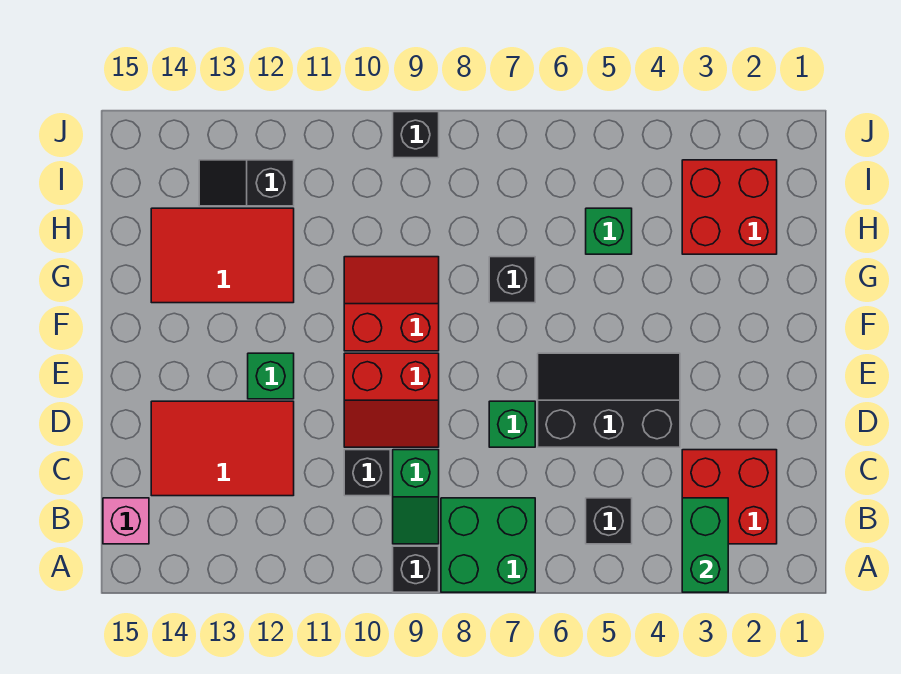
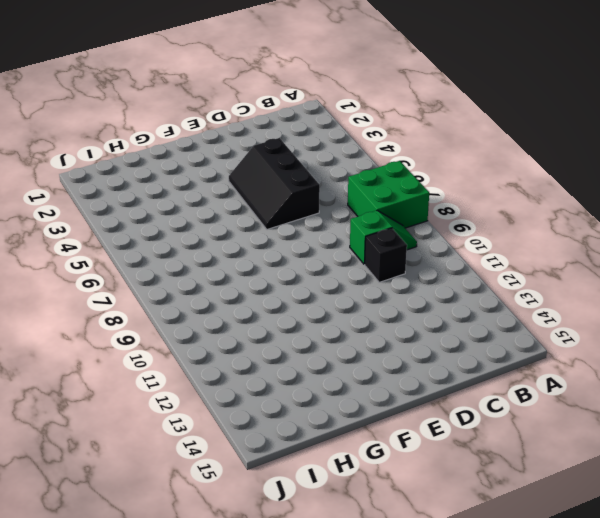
none -> black brick A9 level 1
none -> red brick B2:C3 level 1
none -> black brick B5 level 1

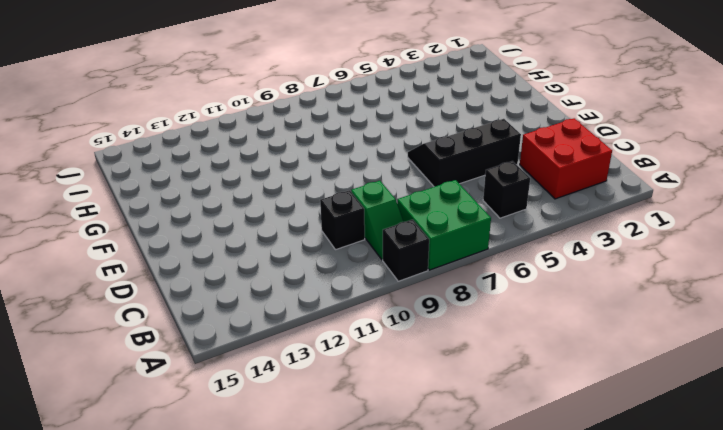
none -> pink brick B15 level 1
none -> red tile C12:D14 level 1
none -> green brick D7 level 1

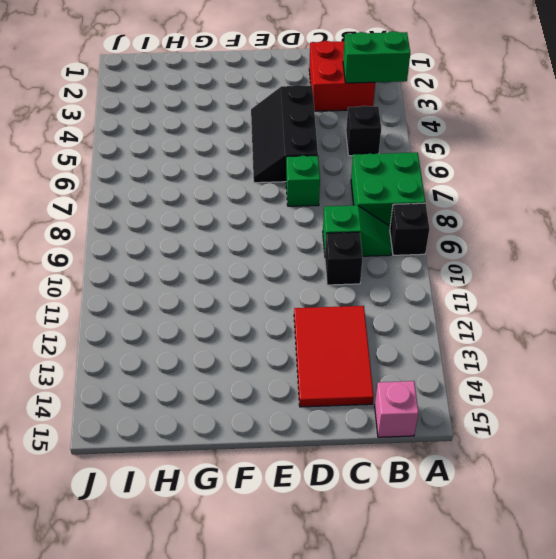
none -> red slope D9:E10 level 1 top E
none -> green brick E12 level 1
none -> red slope F9:G10 level 1 top F

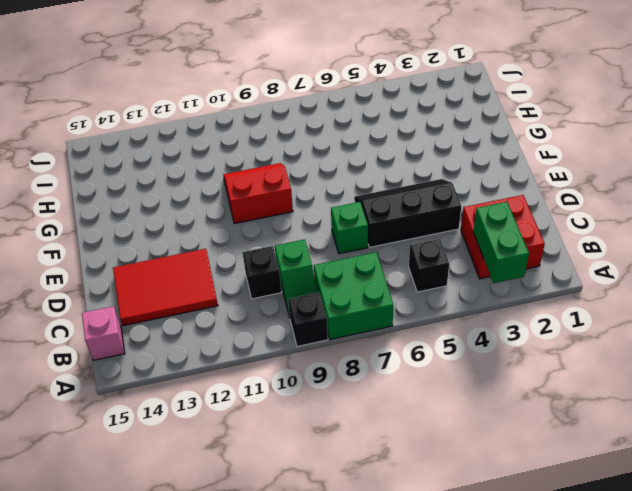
none -> red slope D9:E10 level 1 top E
none -> green brick E12 level 1
none -> black brick G7 level 1

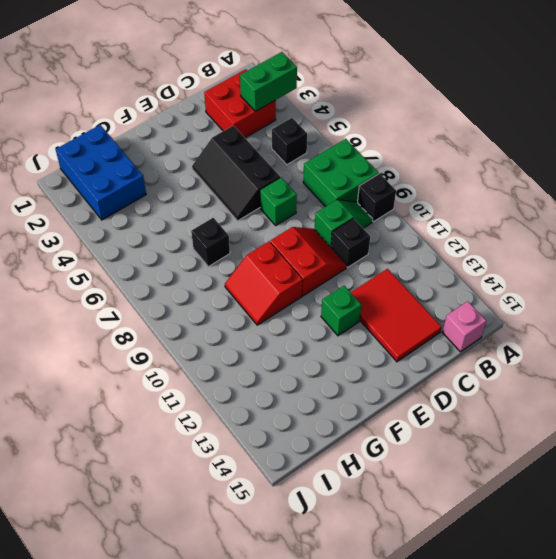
blue brick H1:I3 level 1 -> red brick H2:I3 level 1
none -> red tile G12:H14 level 1
none -> green brick H5 level 1
none -> black slope I12:I13 level 1 top 12

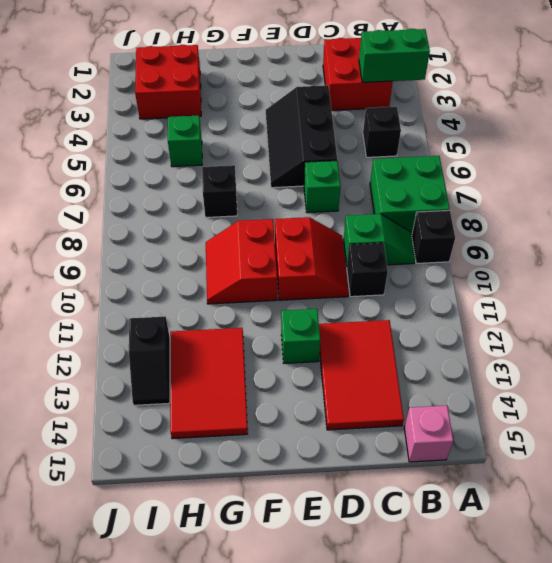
none -> black brick J9 level 1

